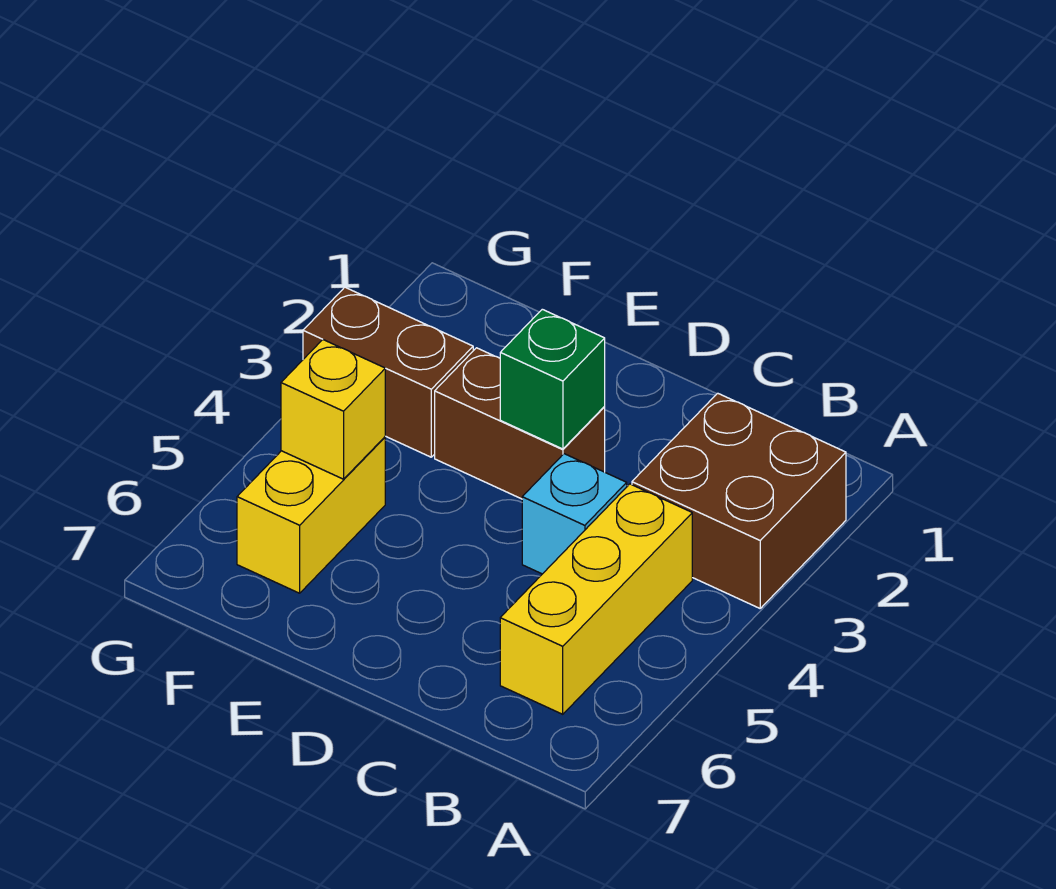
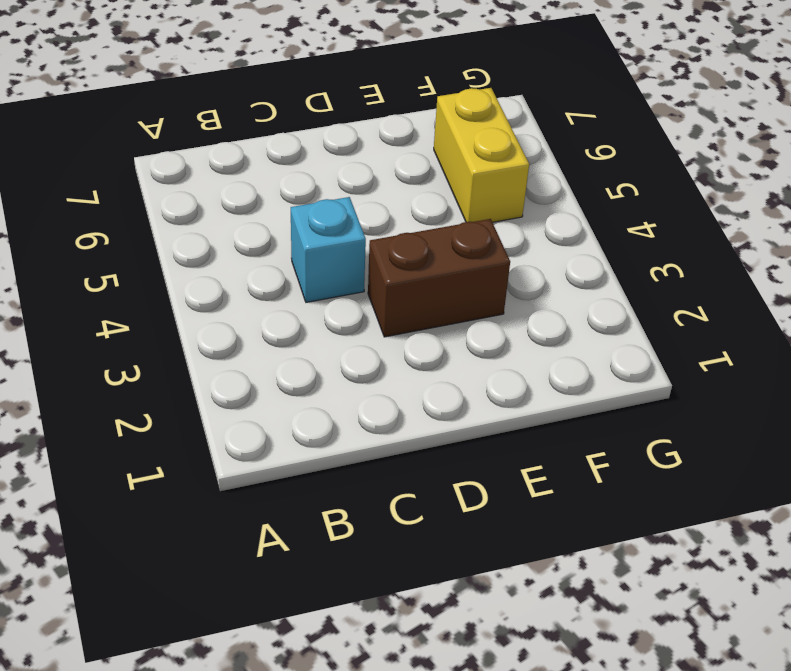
none -> brown brick A2:B3 level 1
none -> yellow brick B4:B6 level 1

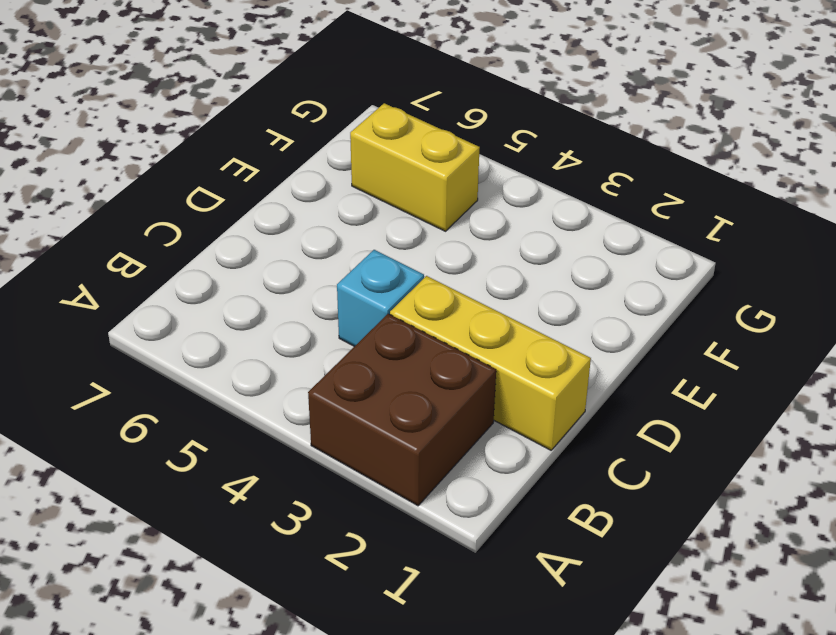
yellow brick C1:C3 level 1 -> yellow brick B4:B6 level 1
none -> brown brick D3:E3 level 1
none -> brown brick F3:G3 level 1

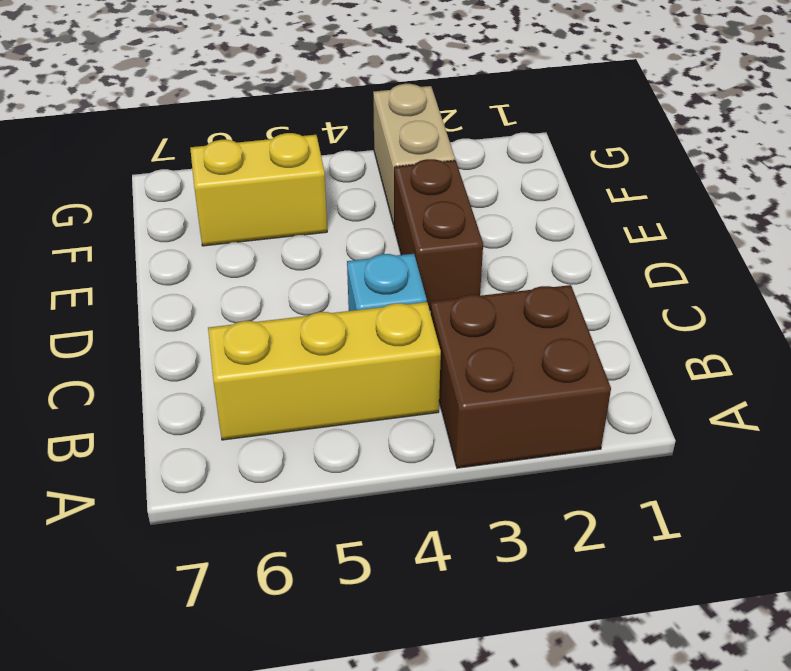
tan brick F3:G3 level 1 -> brown brick F3:G3 level 1
none -> green brick D3 level 2
none -> yellow brick F5 level 2

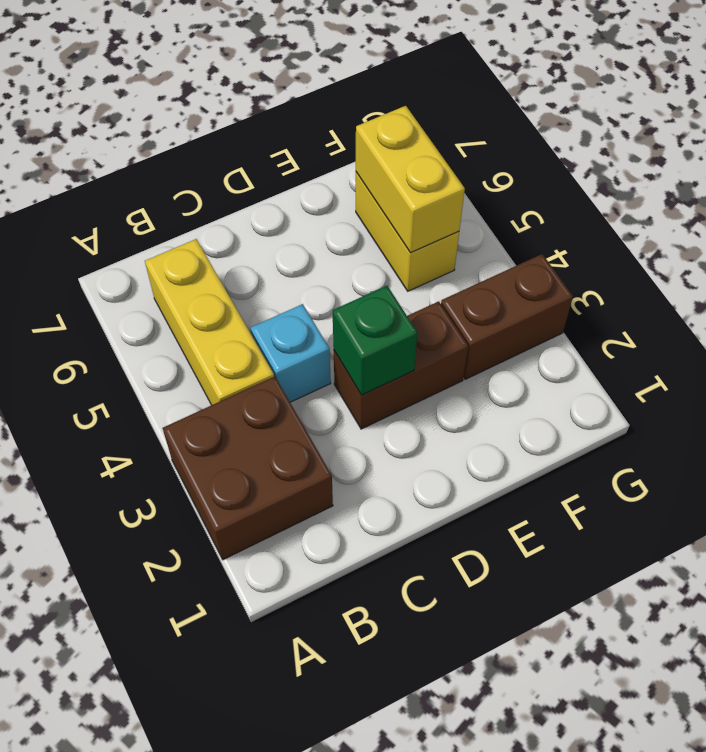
yellow brick F5:F6 level 2 -> yellow brick F5 level 2

